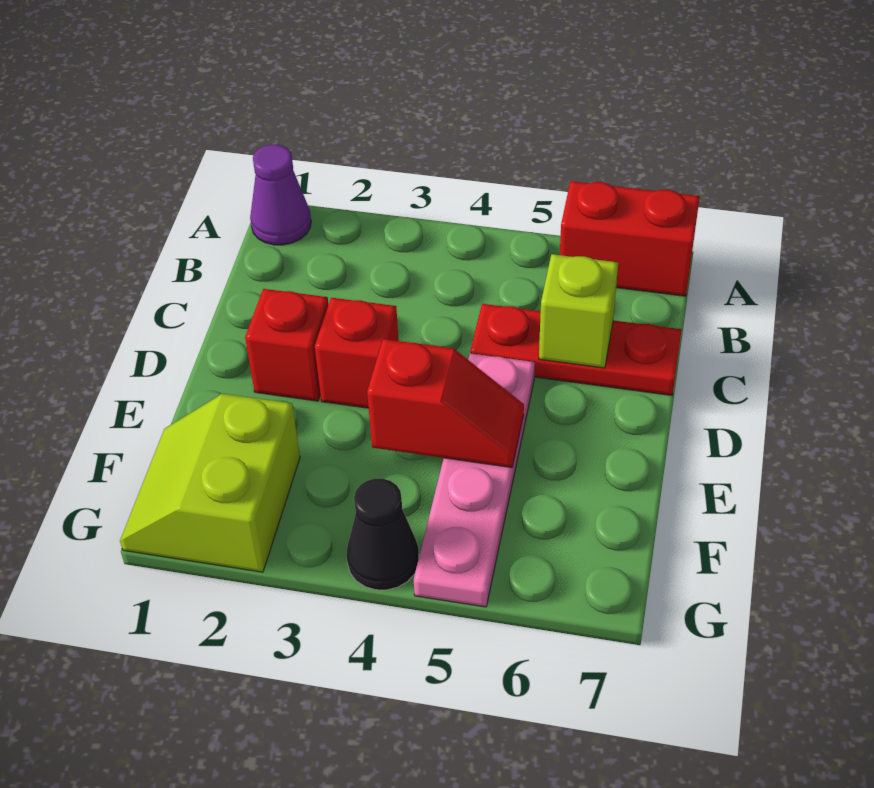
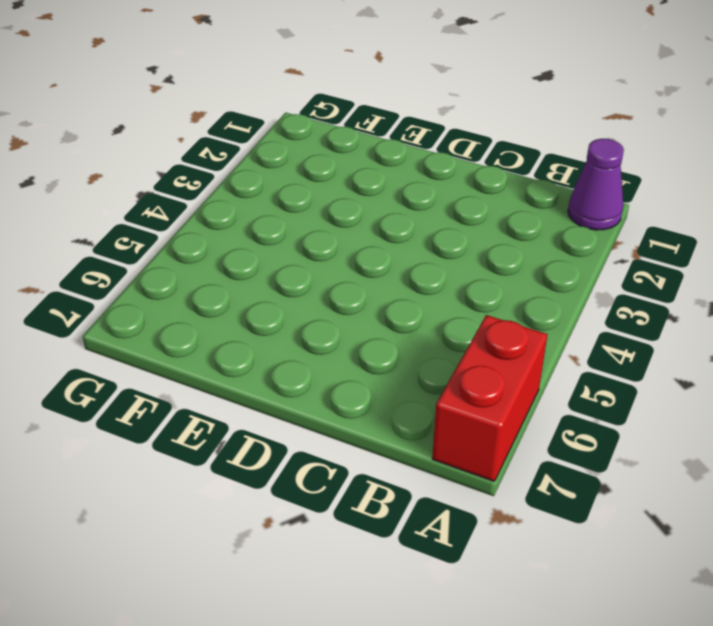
none -> red plate C5:C7 level 1
none -> red brick D2 level 1

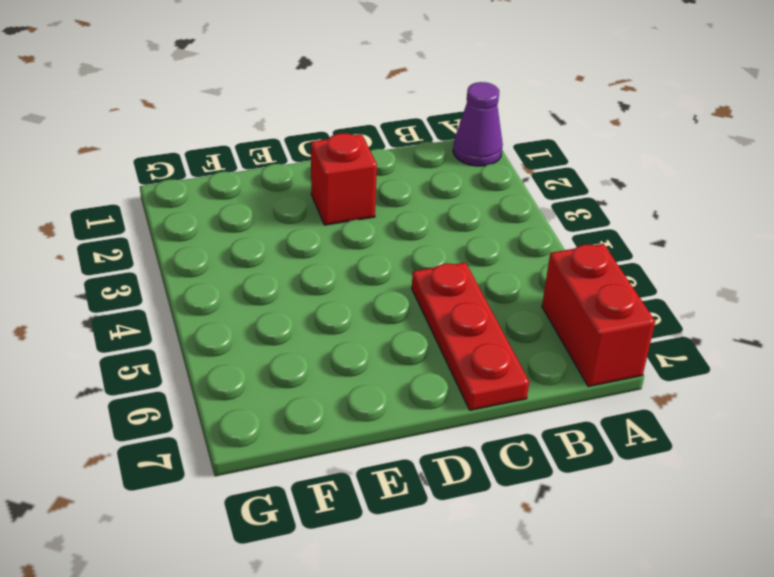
none -> red brick D3 level 1
none -> pink plate D5:G5 level 1

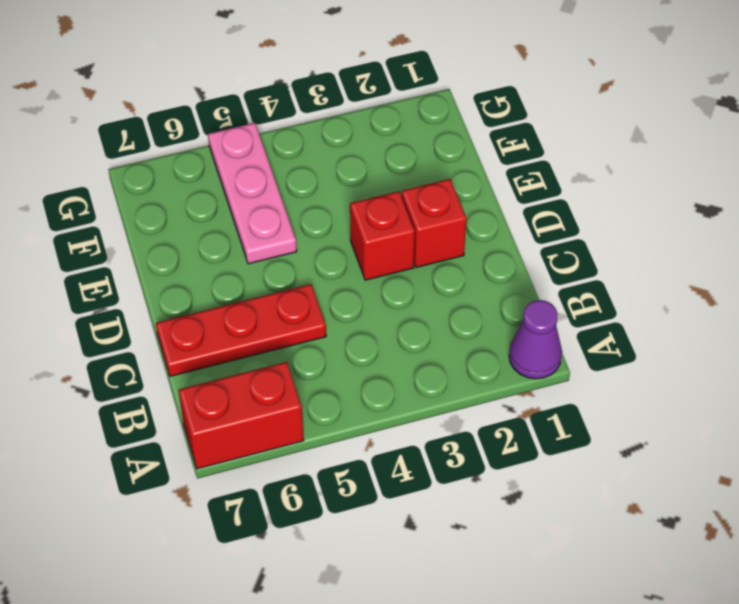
pink plate E5:G5 level 1 -> pink plate D5:G5 level 1
none -> lime slope F1:G2 level 1 top 2
none -> black cone G4 level 1

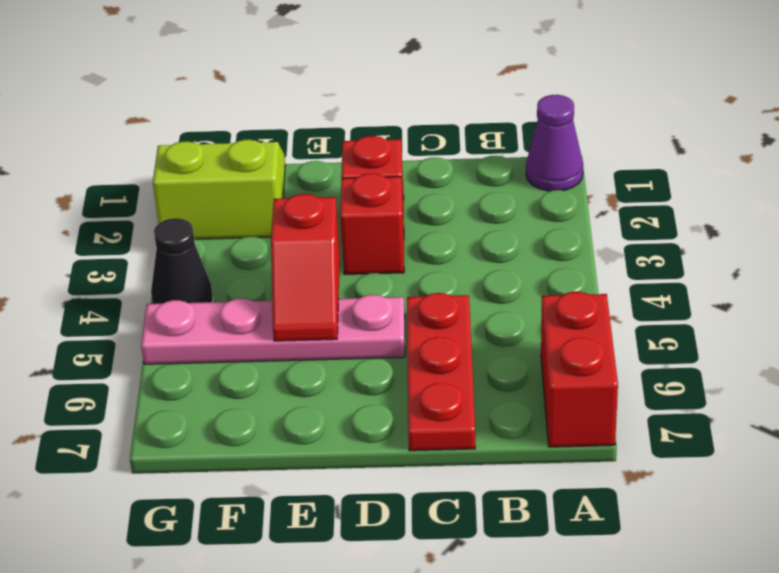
none -> lime brick C6 level 2

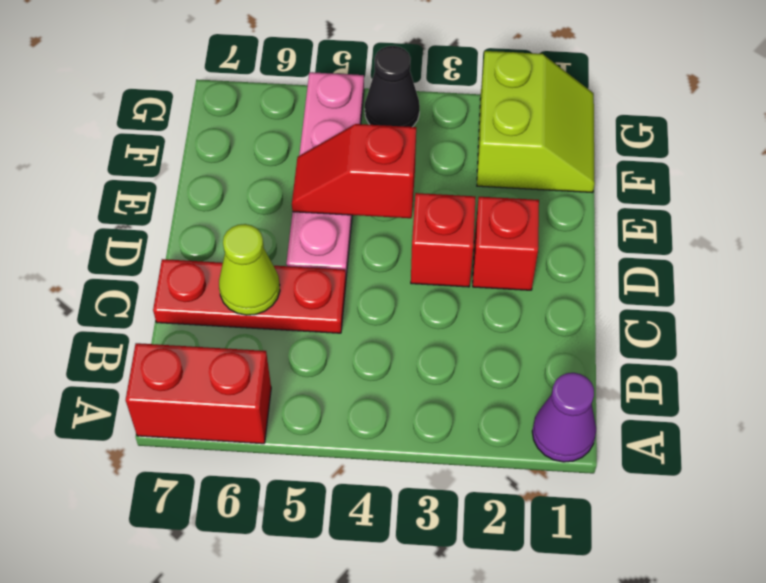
lime cone C6 level 2 -> lime brick C6 level 2

